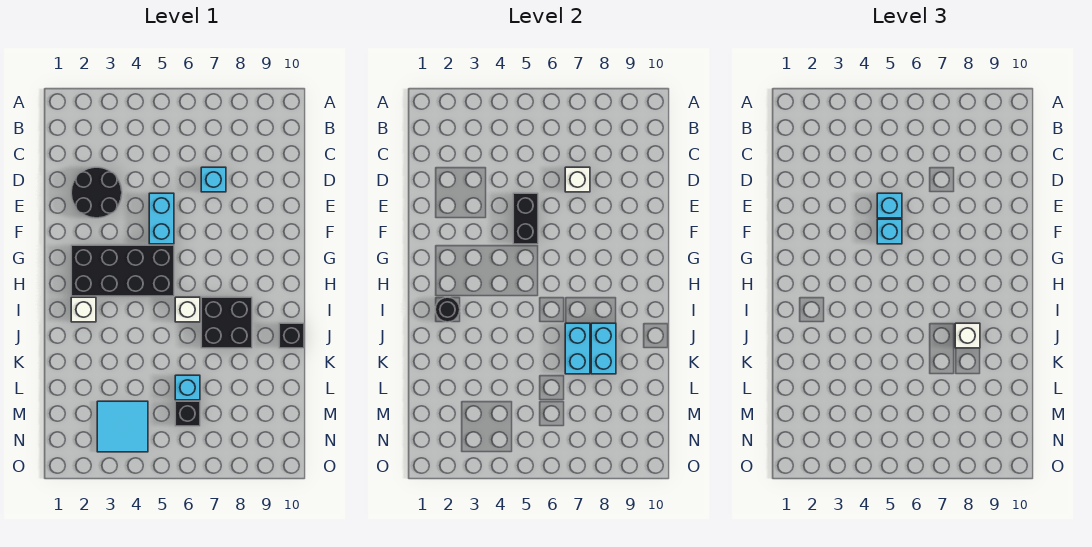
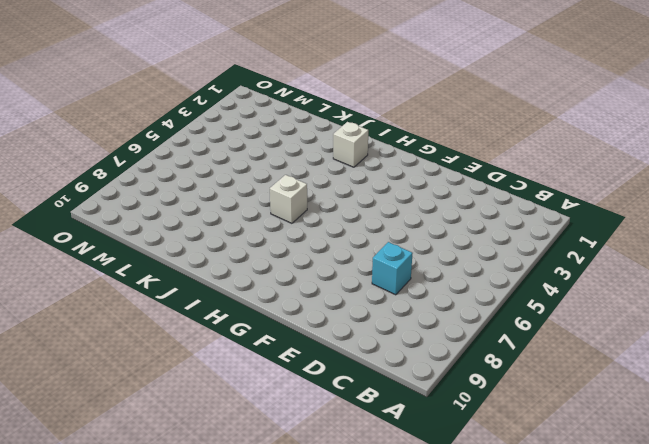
none -> black round brick D2:E3 level 1
none -> cyan brick E5:F5 level 1
none -> black brick G2:H5 level 1

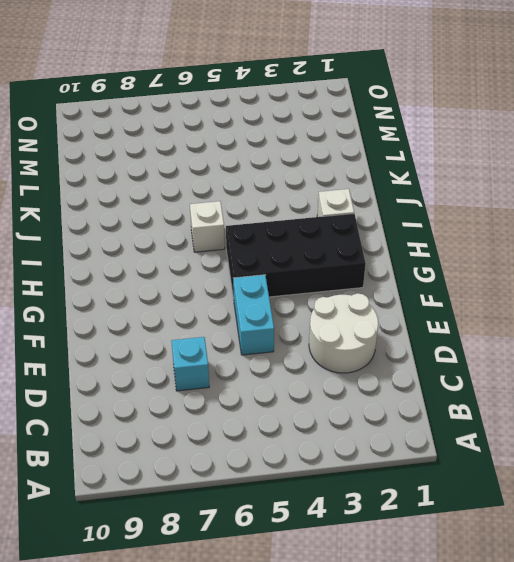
white round brick D2:E3 level 1 -> black round brick D2:E3 level 1
none -> black brick I7:J8 level 1
none -> black brick J10 level 1
none -> cyan brick L6 level 1

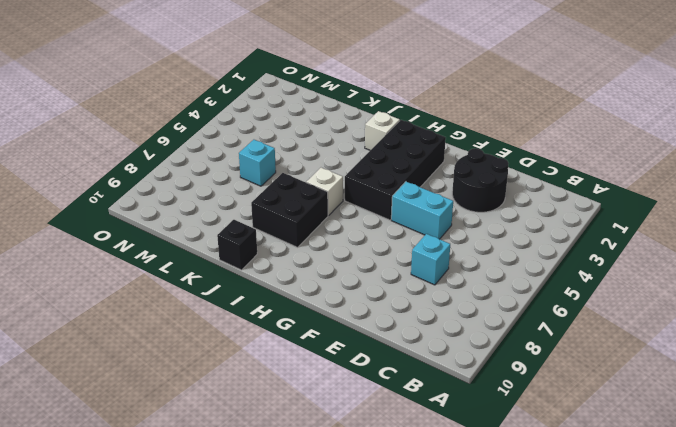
none -> cyan tile M3:N4 level 1
none -> black brick M6 level 1
none -> white brick D7 level 2

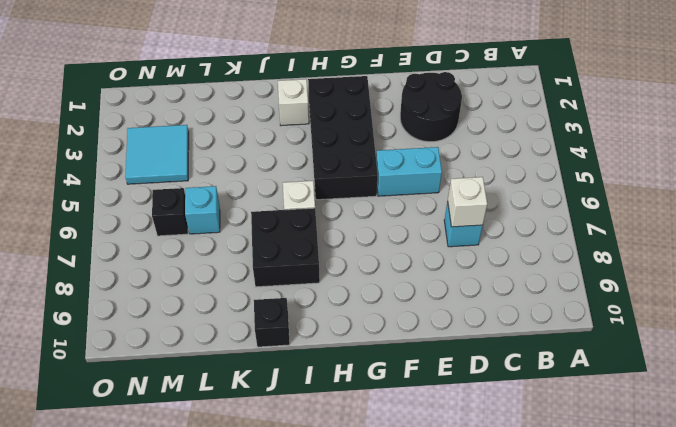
none -> black brick E5:F5 level 2
none -> black round brick I2 level 2
none -> cyan brick J7:K7 level 2

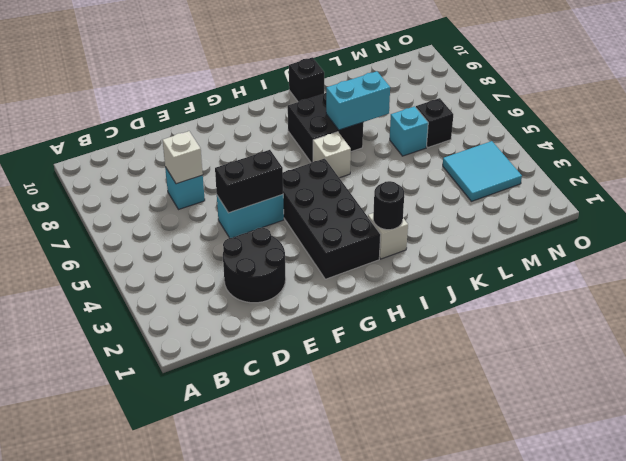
none -> cyan brick J8:K8 level 2
none -> cyan brick E5 level 3
none -> cyan brick F5 level 3

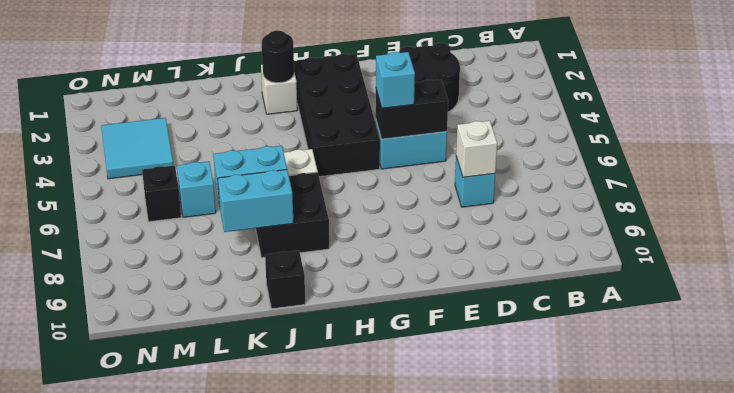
none -> cyan brick E5 level 3
none -> white brick J8 level 3

